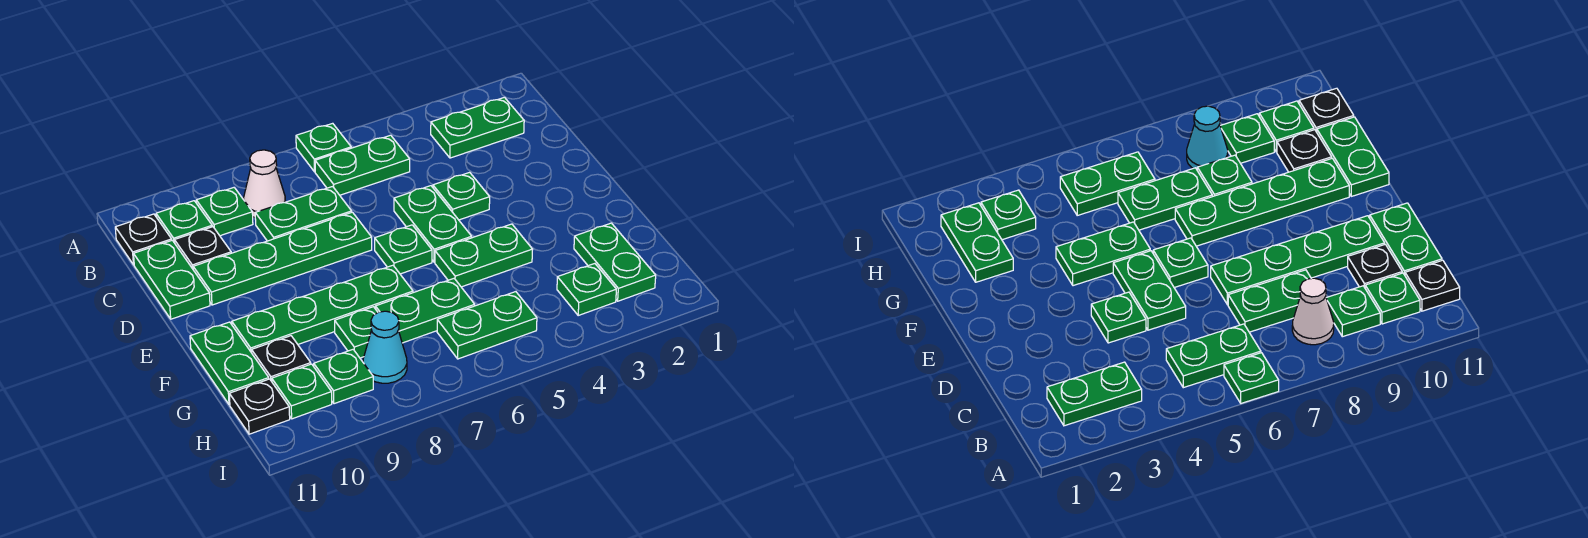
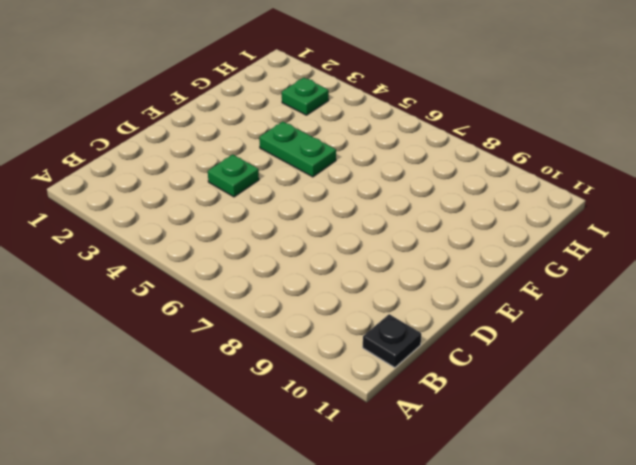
none -> green plate A6 level 1
none -> green plate B2:B3 level 1
none -> green plate B5:B6 level 1

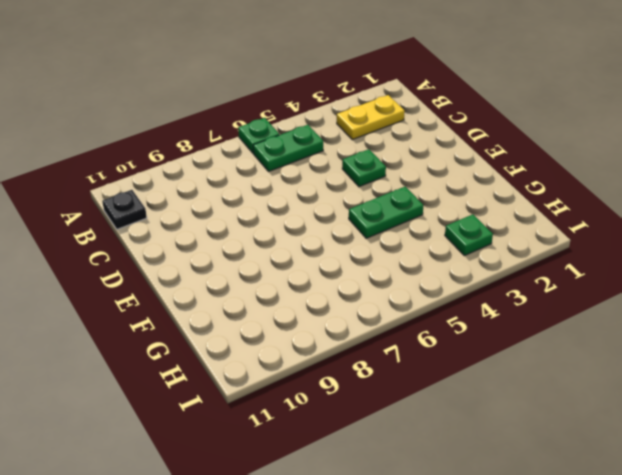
yellow plate B2:B3 level 1 -> green plate B2:B3 level 1
none -> white cone B8 level 1
none -> green plate B9 level 1
none -> green plate B10 level 1

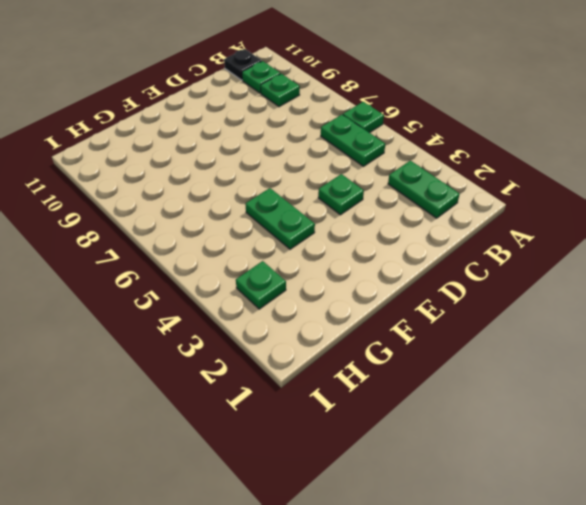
none -> white cone B8 level 1
none -> green plate C7:C8 level 1
none -> black plate C10 level 1

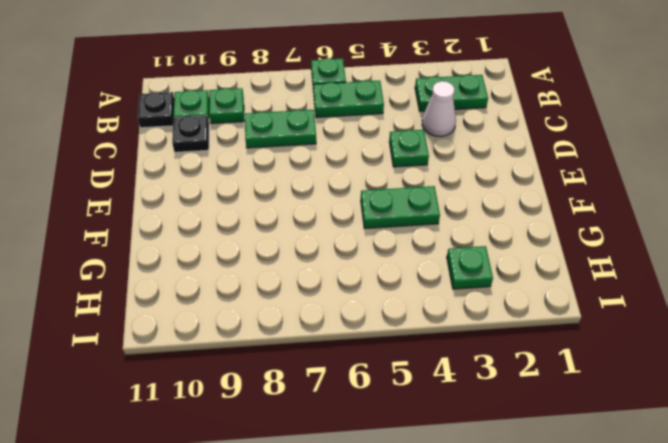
white cone C3 level 1 -> white cone B8 level 1
none -> green plate C11:D11 level 1
none -> green plate D5:E5 level 1
none -> green plate D7:D10 level 1

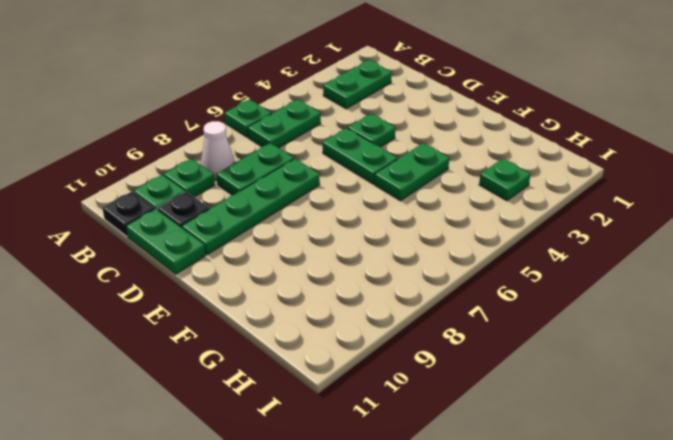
none -> green plate E6 level 1
none -> green plate F7:F10 level 1
none -> green plate F11:G11 level 1

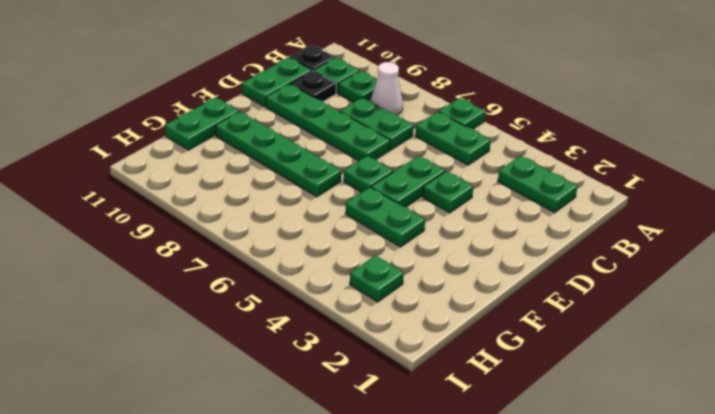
none -> green plate G2:H2 level 1
none -> green plate G6:G7 level 1
none -> green plate G8 level 1

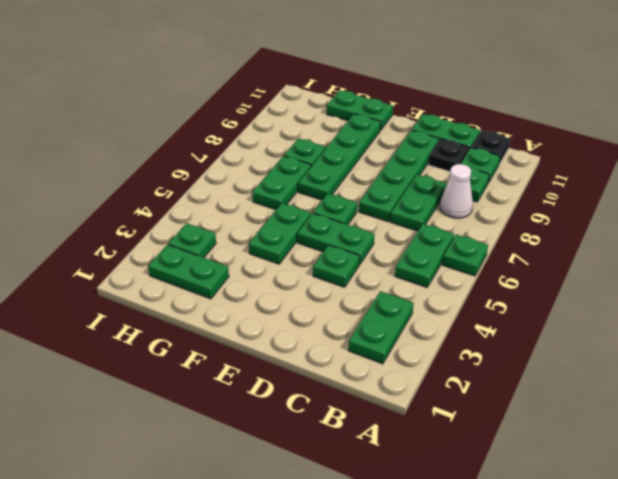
none -> black plate G10 level 1
none -> green plate H5:H6 level 1
none -> cyan cone H8 level 1

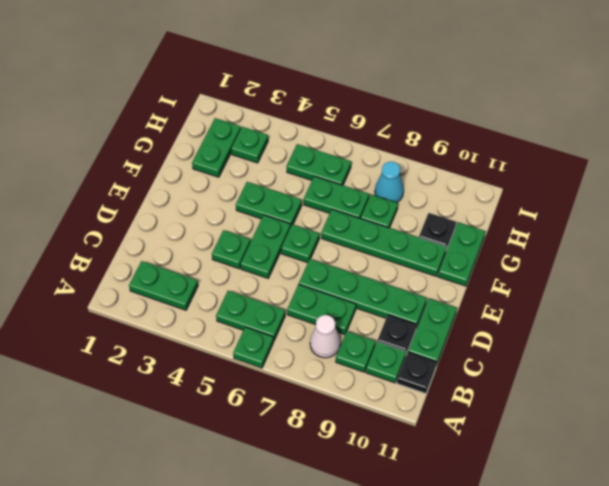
none -> green plate H9 level 1
none -> green plate H10 level 1
none -> black plate H11 level 1

